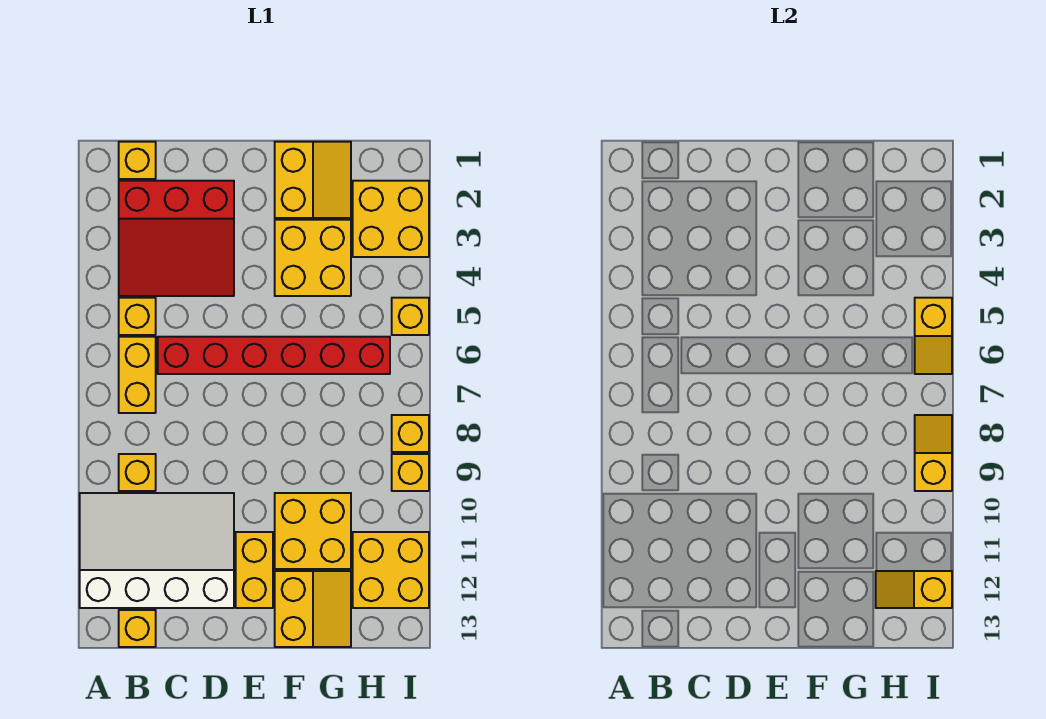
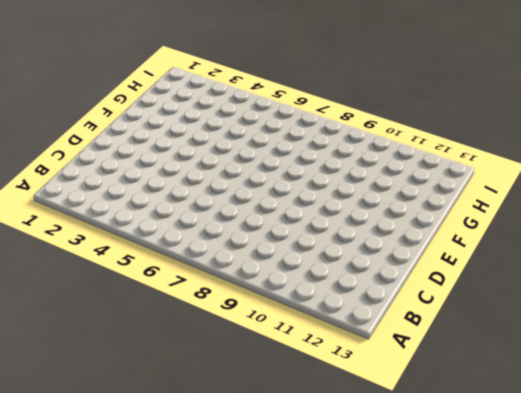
none -> white slope A10:D12 level 1 top 12
none -> yellow brick B1 level 1
none -> red slope B2:D4 level 1 top 2

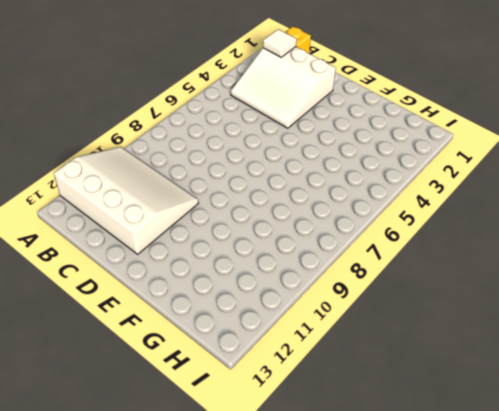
white slope B2:D4 level 1 top 2 -> red slope B2:D4 level 1 top 2
white tile B2 level 2 -> none
none -> yellow brick B5 level 1
none -> yellow brick B6:B7 level 1
none -> yellow brick B9 level 1

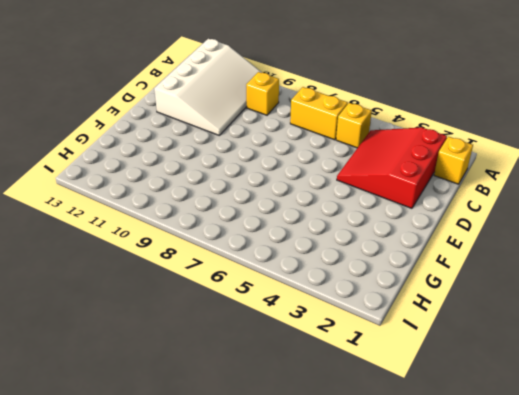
none -> yellow brick B13 level 1
none -> red brick C6:H6 level 1
none -> yellow brick E11:E12 level 1

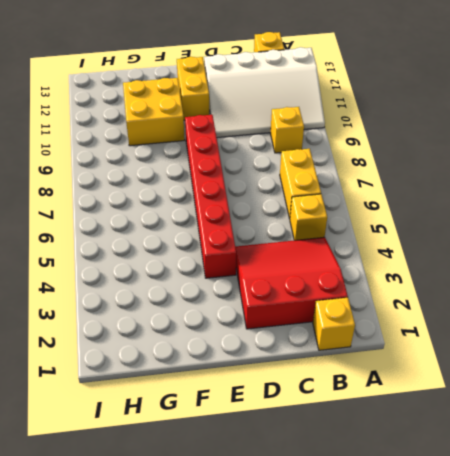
red brick E4:E9 level 1 -> red brick C6:H6 level 1
none -> yellow slope F1:G2 level 1 top F
none -> yellow brick F3:G4 level 1
none -> yellow slope F12:G13 level 1 top F

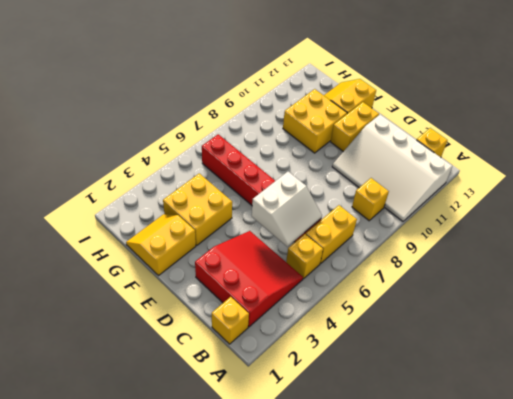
white slope C5:D6 level 2 top D -> none
none -> yellow brick H2:I3 level 1
none -> yellow brick H11:I12 level 1
none -> yellow brick I5 level 1

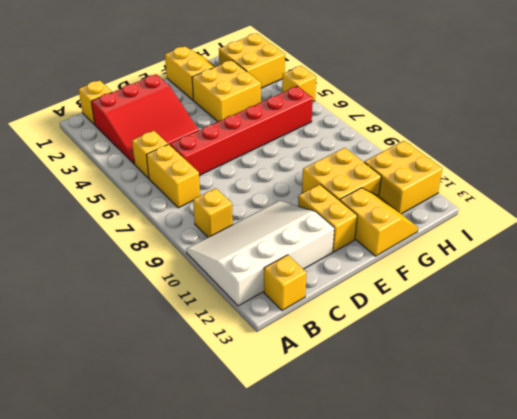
none -> yellow brick I8 level 1
none -> yellow brick I9 level 1
none -> yellow slope H12:I12 level 2 top I

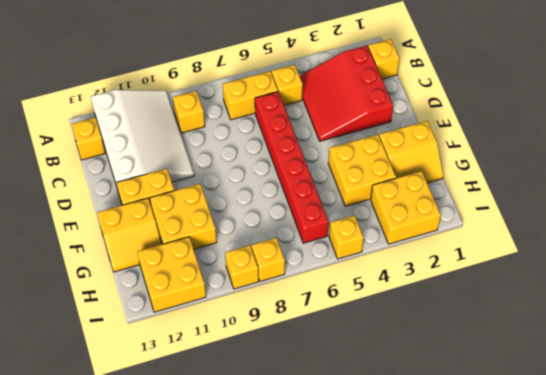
none -> yellow slope H12:I12 level 2 top I
none -> yellow slope I5:I6 level 2 top 5
none -> yellow slope I8:I9 level 2 top 9

